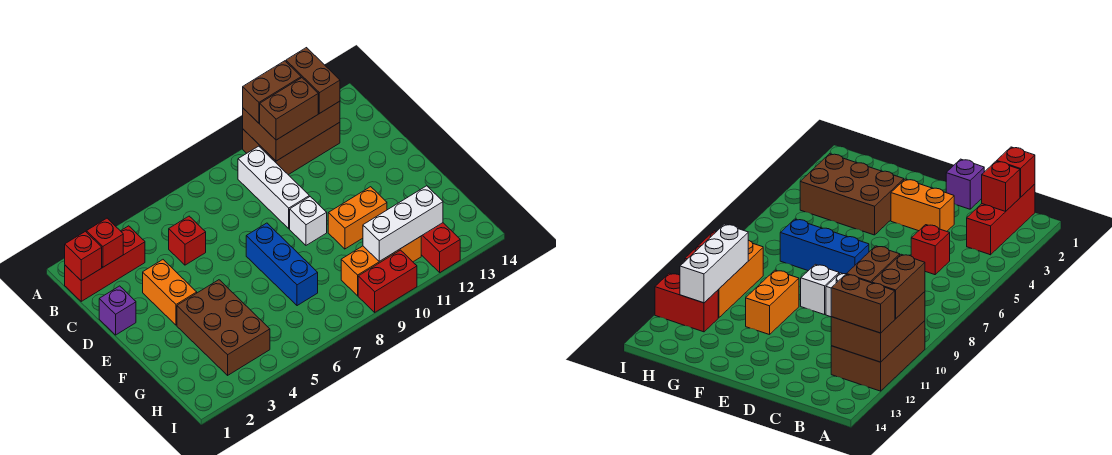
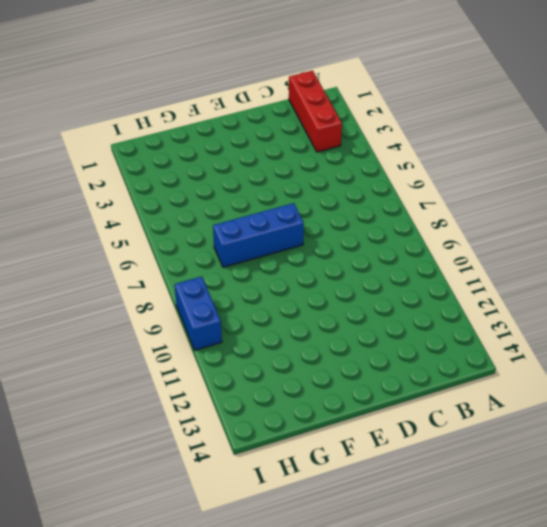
blue brick I9:I10 level 1 -> red brick I9:I10 level 1
none -> brown brick A10:B12 level 1
none -> white brick B9:D9 level 1
none -> red brick C5 level 1

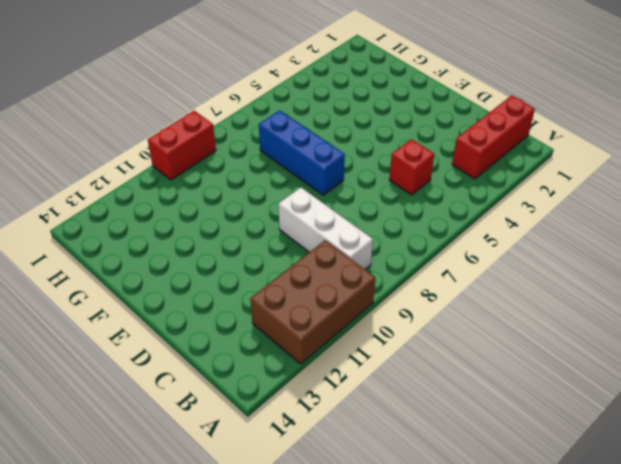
none -> purple brick D1 level 1
none -> orange brick D3:E3 level 1
none -> white brick E9 level 1

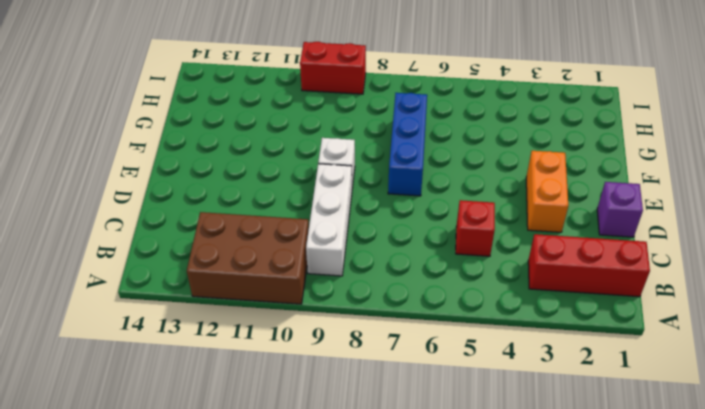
none -> brown brick F3:H4 level 1
none -> orange brick F10:F11 level 1
none -> orange brick H9:H11 level 1

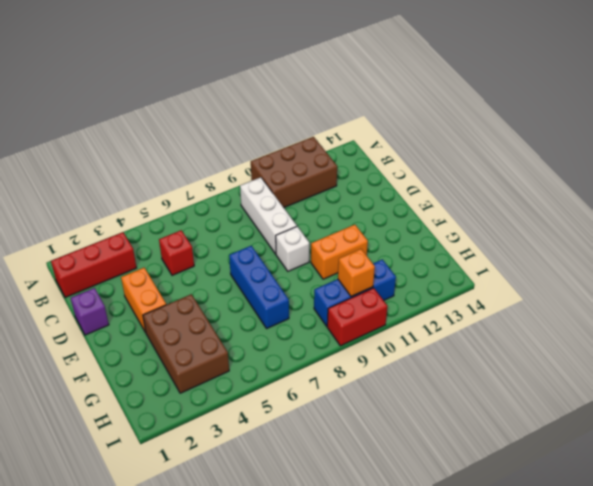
blue brick H9:H11 level 1 -> orange brick H9:H11 level 1
orange brick H10 level 2 -> white brick H10:H12 level 2
none -> red brick H12:I12 level 1
none -> brown brick A10:B12 level 2
none -> red brick B1 level 2

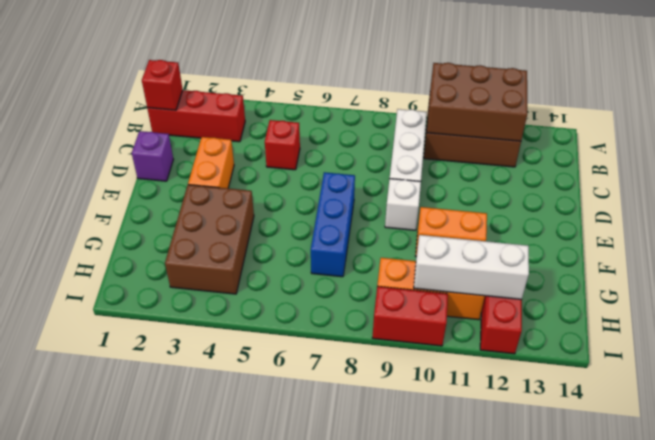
none -> red brick B2 level 2
none -> brown brick A10:A11 level 3
none -> brown brick A12:B12 level 3

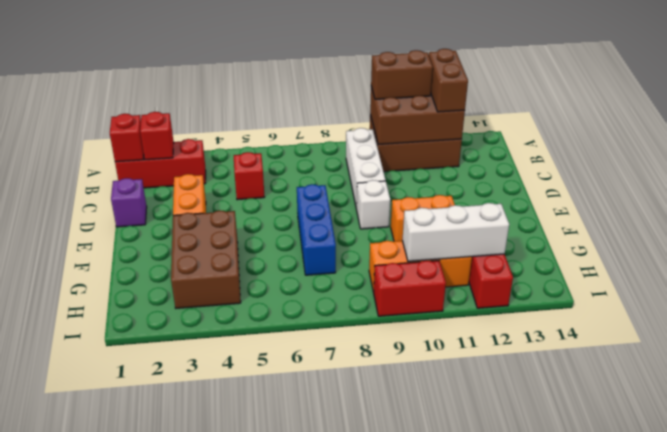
none -> brown brick B10:B11 level 3

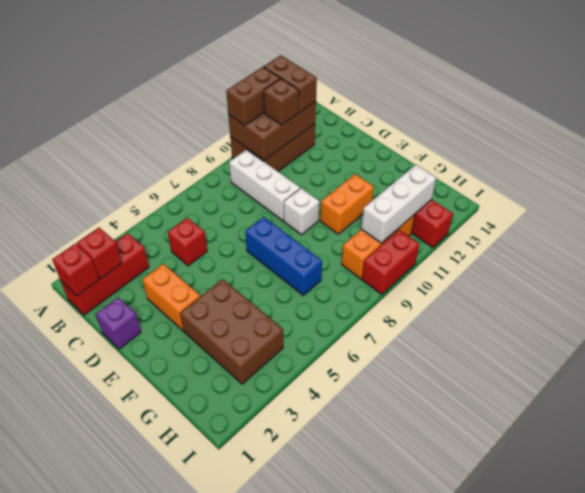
brown brick B11 level 3 -> brown brick B10:B11 level 3

